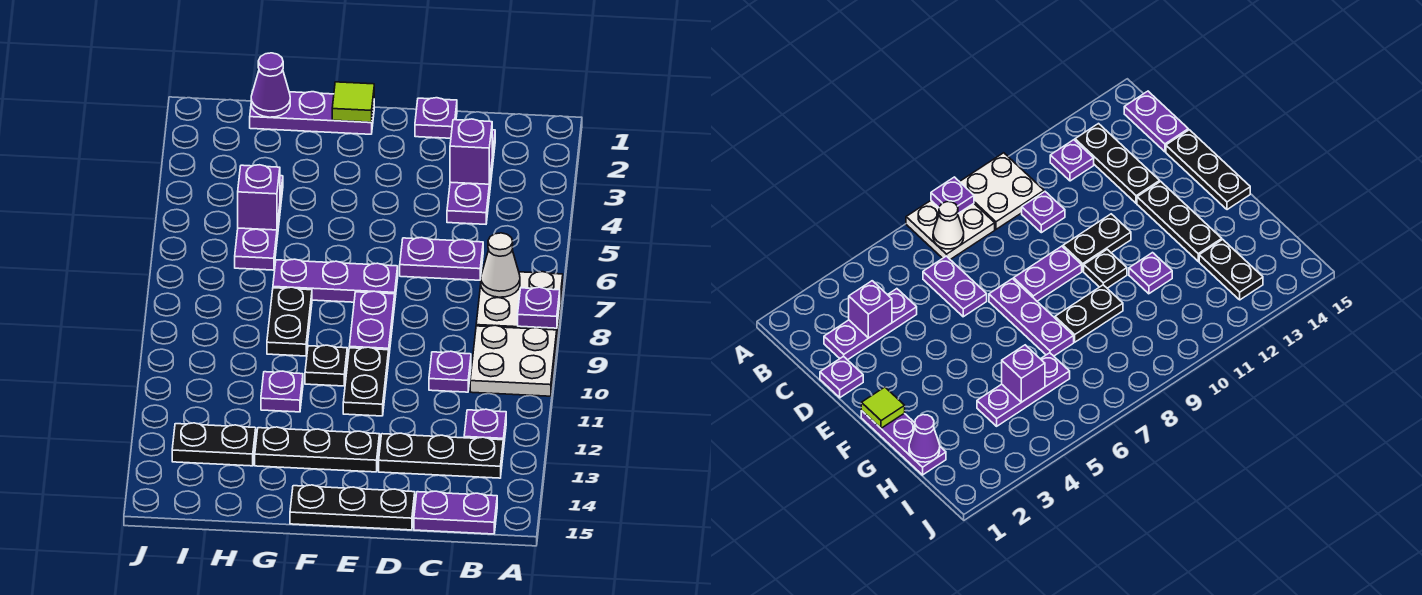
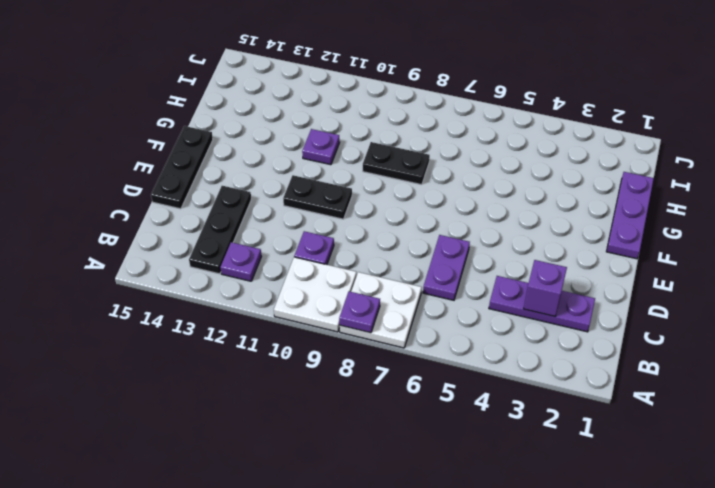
none -> purple plate B15:C15 level 1
none -> purple plate D1 level 1
none -> purple plate E7:G7 level 1

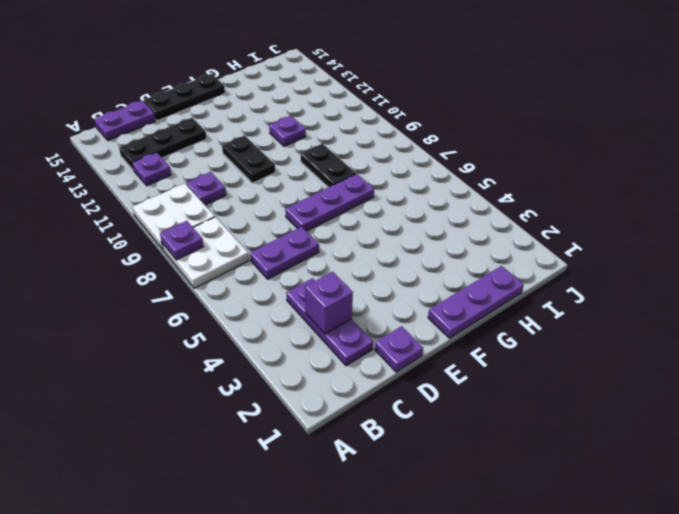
none -> purple plate E8:E9 level 1
none -> black plate E13:G13 level 1
none -> black plate F10 level 1

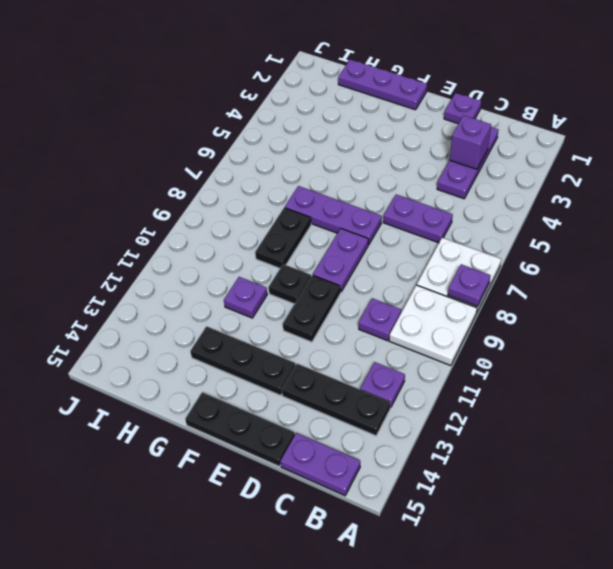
none -> purple plate H4:H6 level 1
none -> black plate H13:I13 level 1
none -> white cone B7 level 2

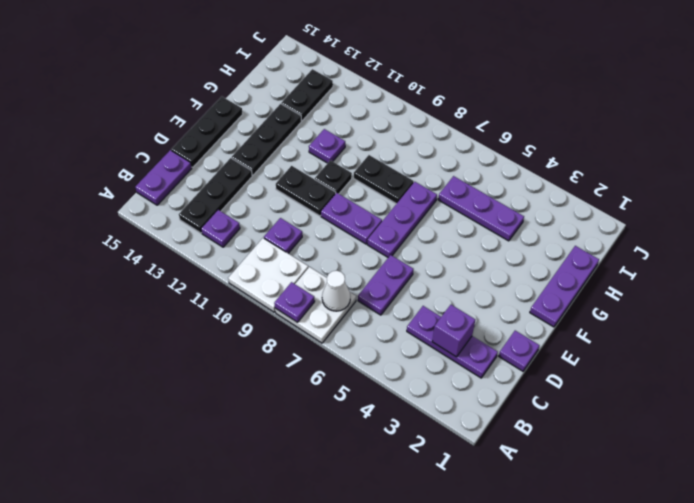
none -> lime tile F1 level 2
none -> purple cone H1 level 2
none -> purple brick H5 level 2

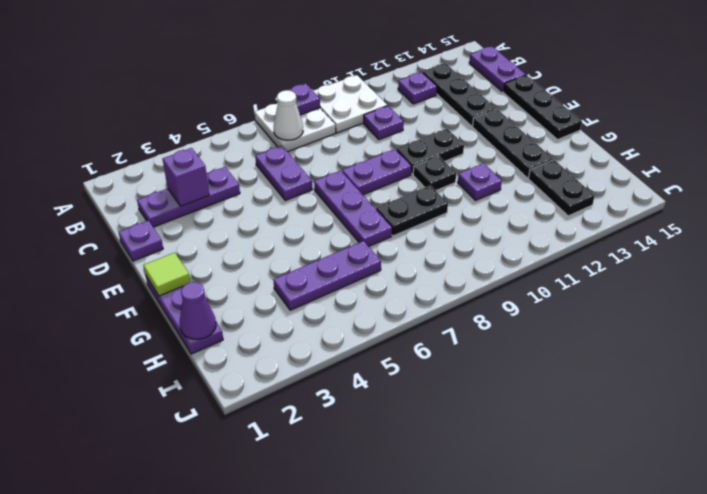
none -> purple brick H5 level 2

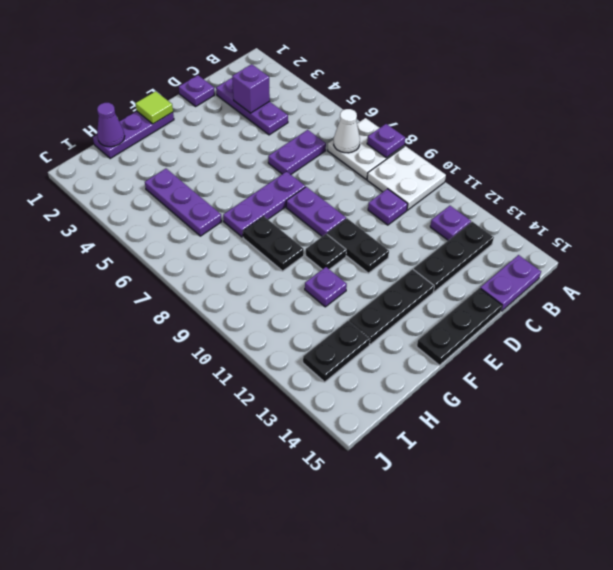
none -> purple brick H5 level 2

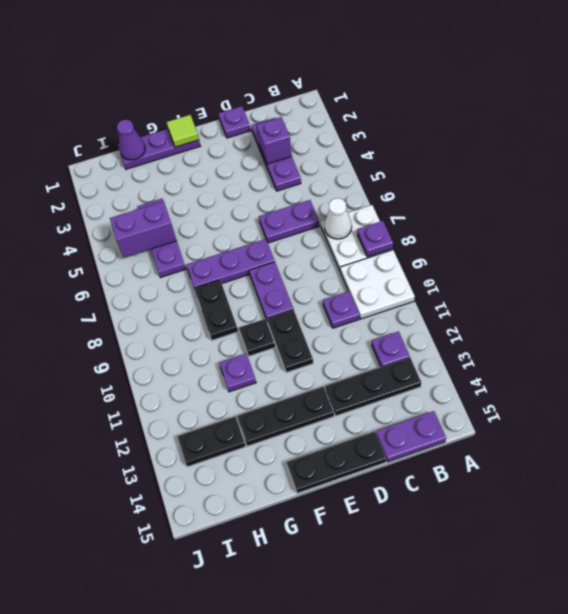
purple brick H5:I5 level 2 -> purple brick H5 level 2

